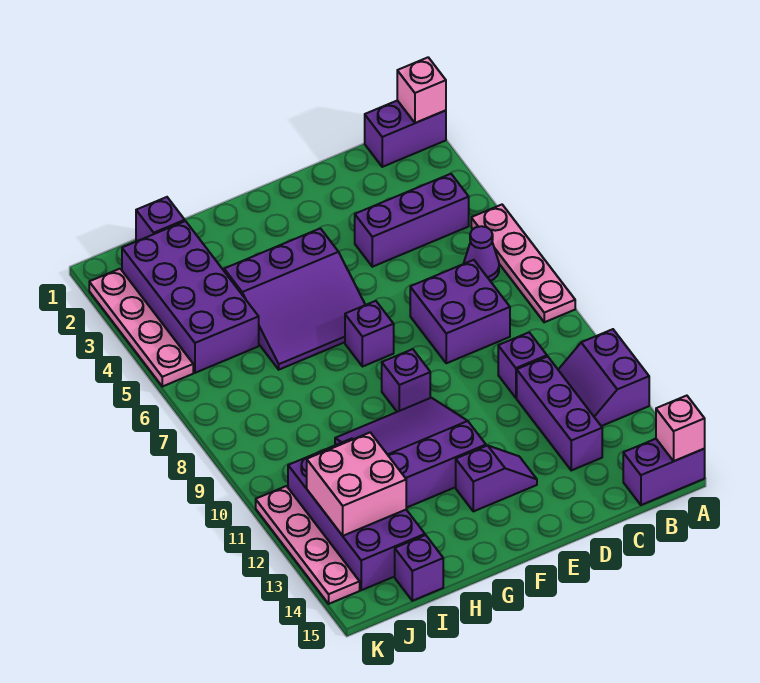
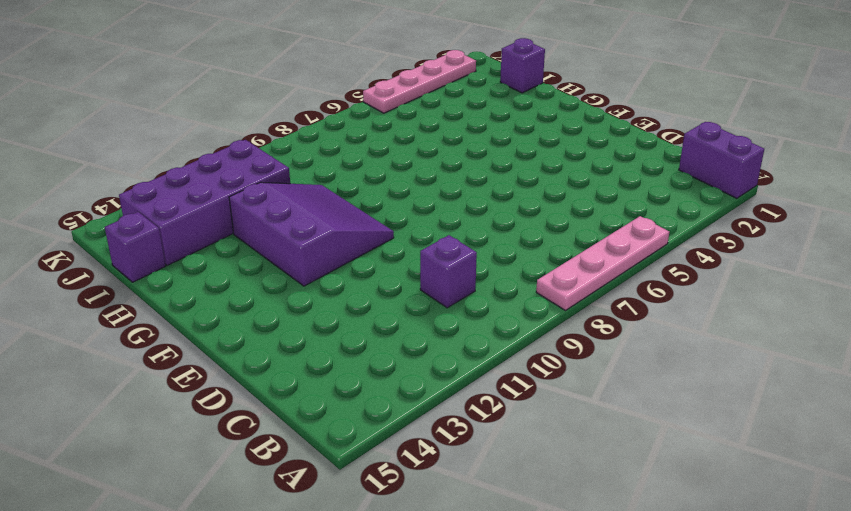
none -> purple slope A11:B12 level 1 top A
none -> purple brick A15:B15 level 1
none -> purple brick B4:D4 level 1

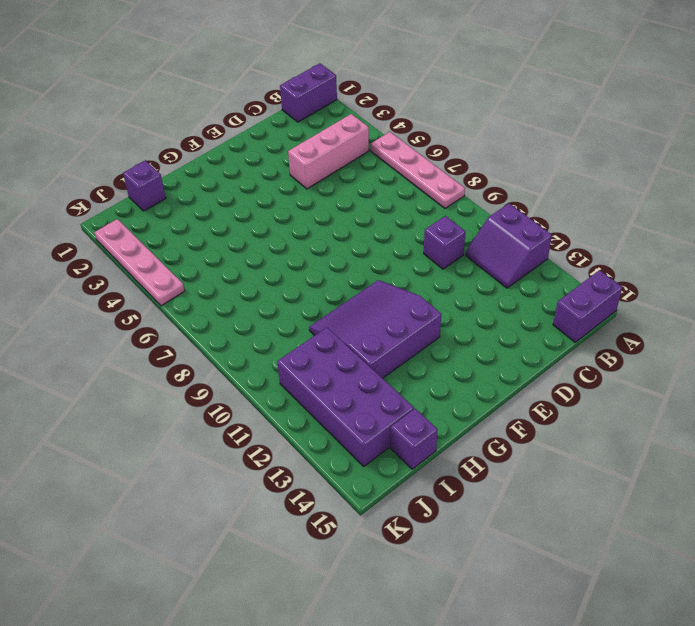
pink brick B4:D4 level 1 -> purple brick B4:D4 level 1
none -> purple cone B6 level 1
none -> purple brick C7:D8 level 1
none -> purple brick C11:C13 level 1

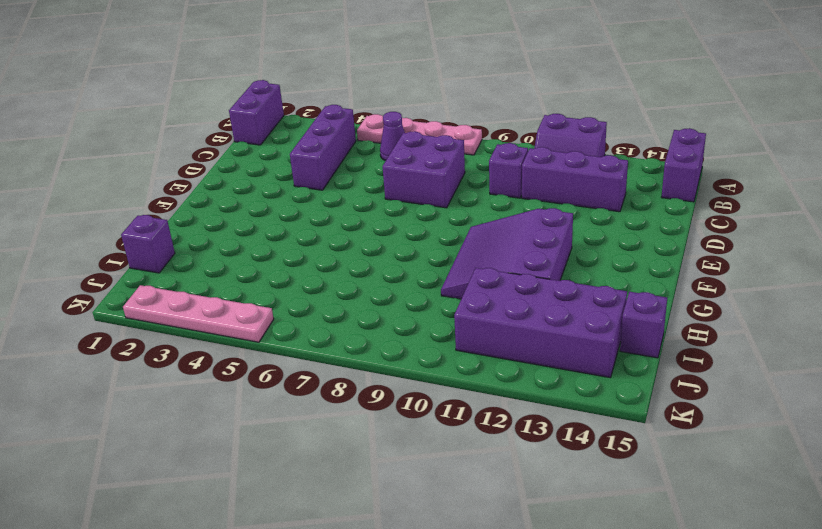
none -> purple slope E13:F13 level 1 top F
none -> purple slope F4:H6 level 1 top 4
none -> purple brick F7 level 1

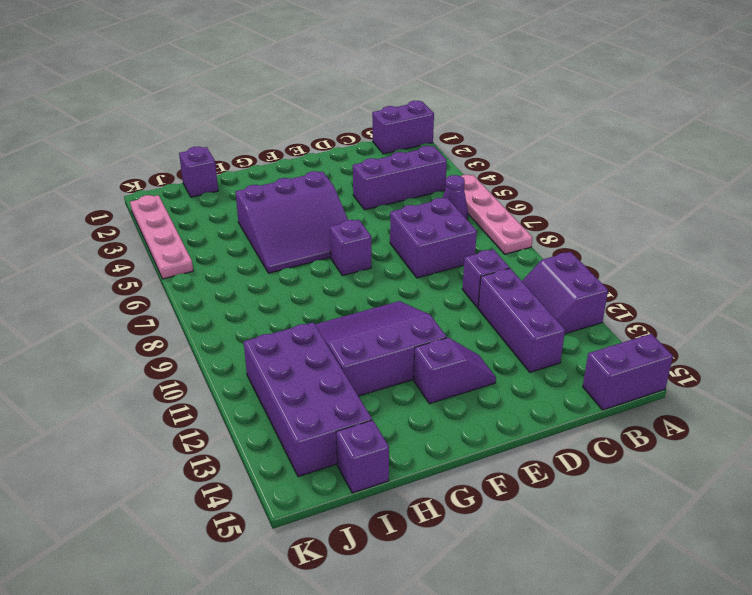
none -> purple brick F9 level 1
none -> purple brick I2:J5 level 1
none -> pink plate K11:K14 level 1

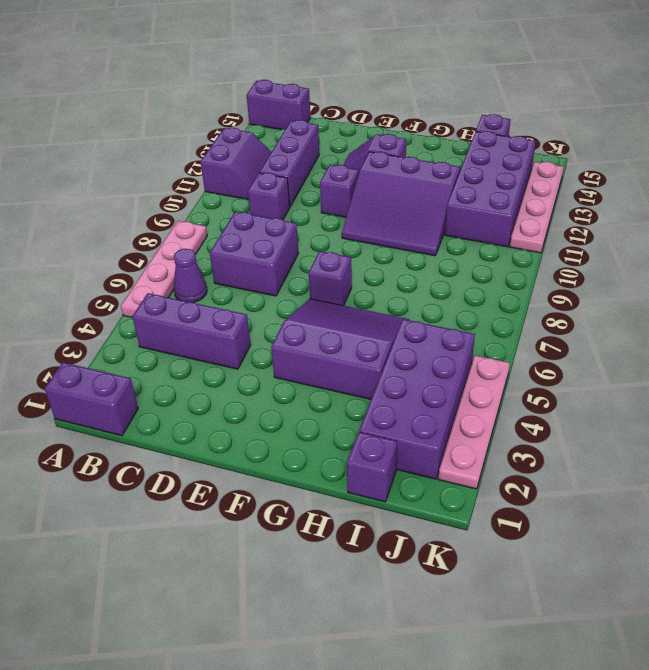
purple brick E11 level 1 -> purple brick F9 level 1
none -> pink brick A1 level 2
none -> pink brick A15 level 2
none -> pink brick I12:J13 level 2

